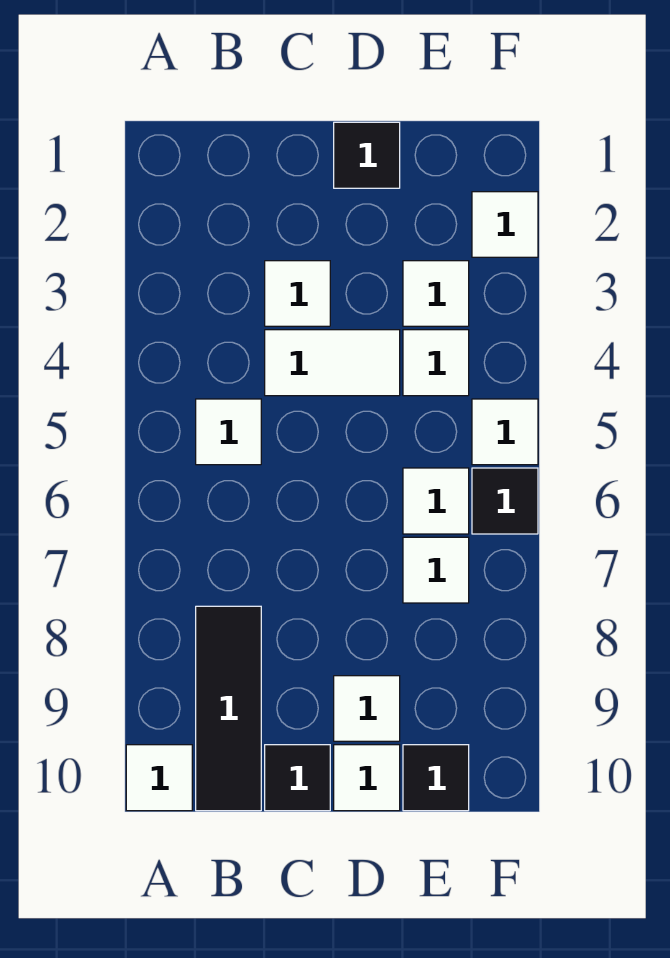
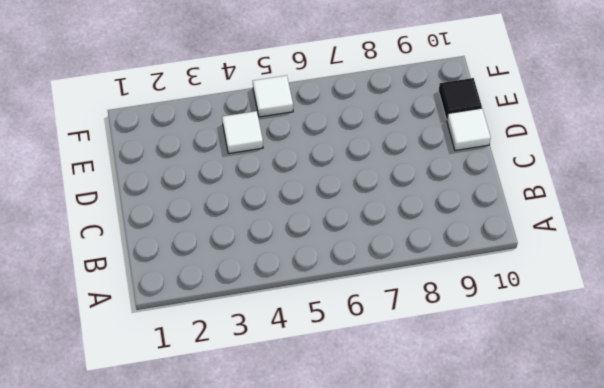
none -> white tile A10 level 1
none -> white tile B5 level 1
none -> black tile B8:B10 level 1

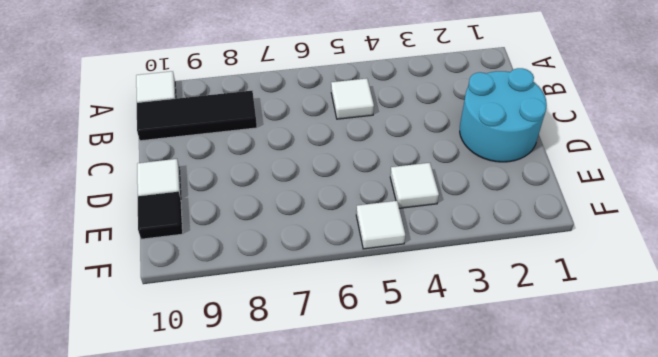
cyan round brick C1:D2 level 1 -> black tile D1 level 1
none -> white tile C3 level 1
none -> white tile C4:D4 level 1
none -> black tile C10 level 1

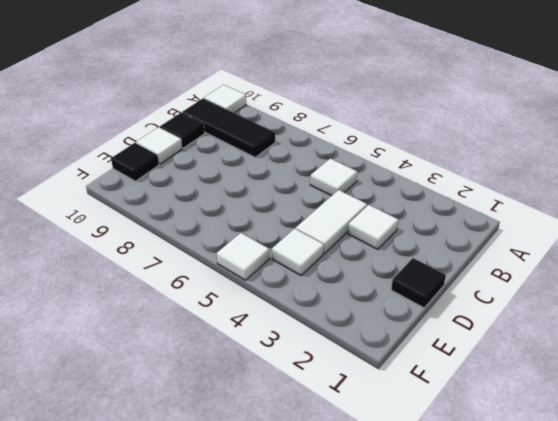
none -> white tile D9 level 1
none -> white tile E3 level 1
none -> white tile E6 level 1

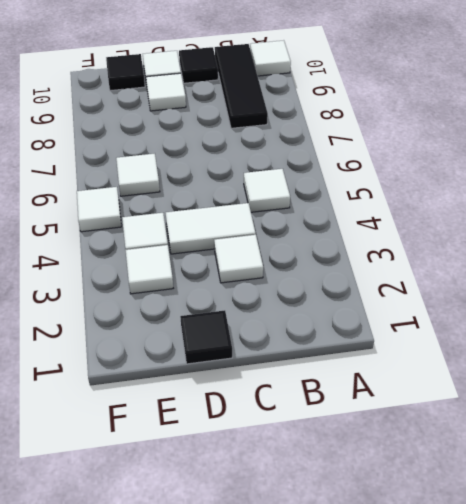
none -> white tile E7 level 1
none -> white tile F2 level 1
none -> black tile F6 level 1

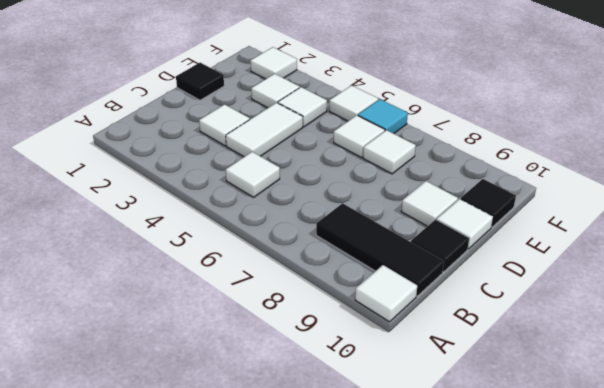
cyan tile F6 level 1 -> black tile F6 level 1

